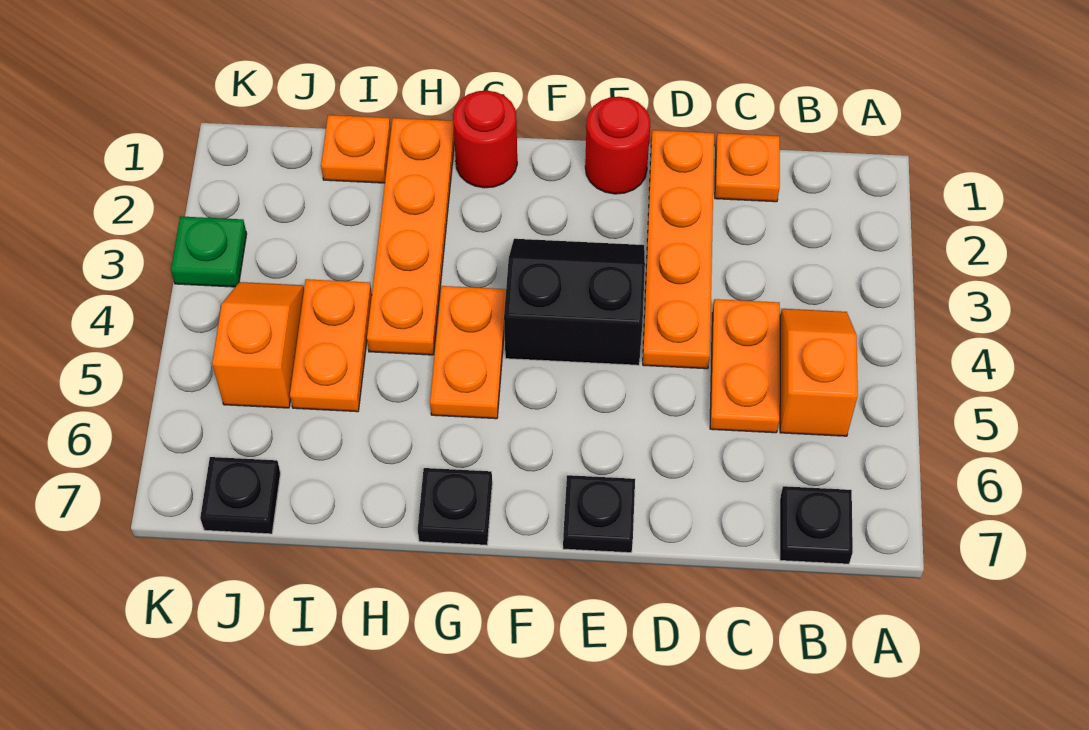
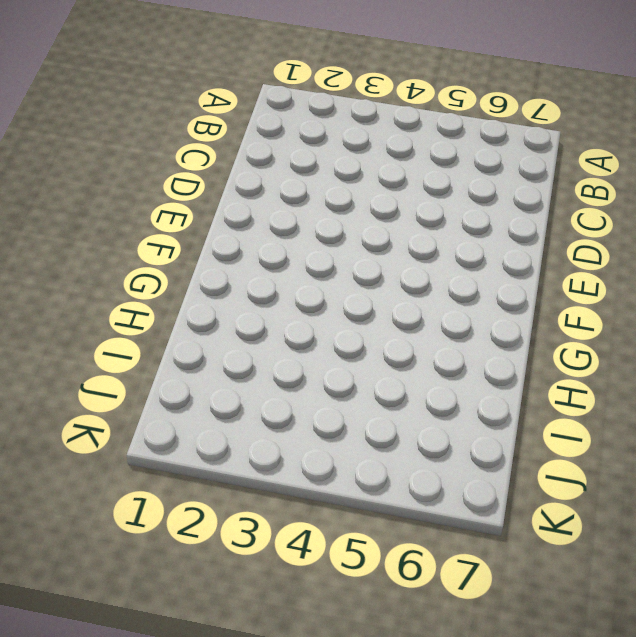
none -> orange slope B4:B5 level 1 top 5
none -> black plate B7 level 1
none -> orange plate C1 level 1

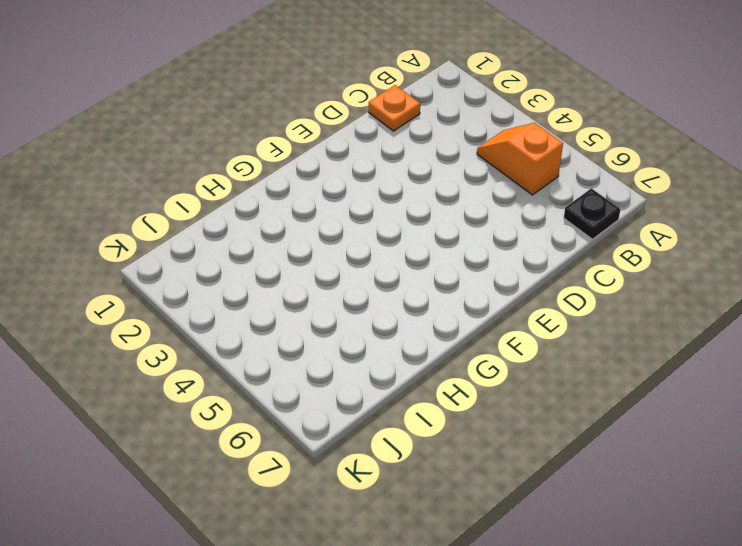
none -> orange plate C4:C5 level 1
none -> orange plate D1:D4 level 1
none -> red round brick E1 level 1

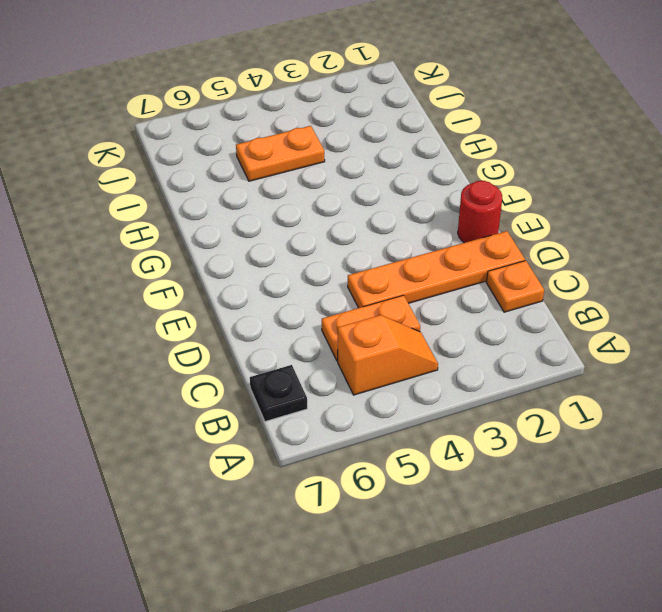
none -> black slope E3:F4 level 1 top 4
none -> black plate E7 level 1
none -> red round brick G1 level 1

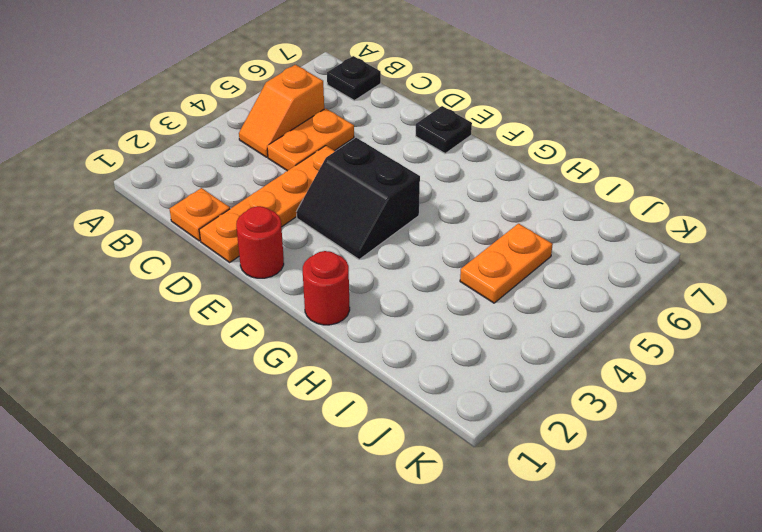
none -> orange plate G4:G5 level 1
none -> black plate G7 level 1
none -> orange plate H1:H4 level 1

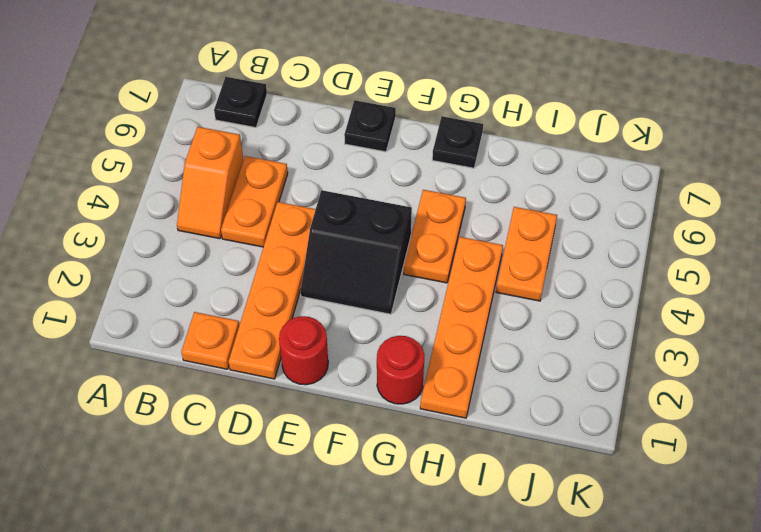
none -> orange plate I1 level 1
none -> orange slope J4:J5 level 1 top 5
none -> black plate J7 level 1

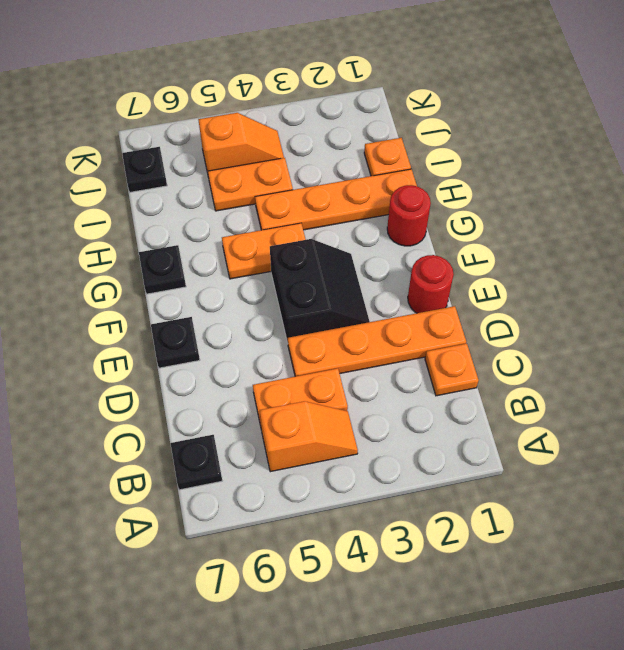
none -> green plate K3 level 1

